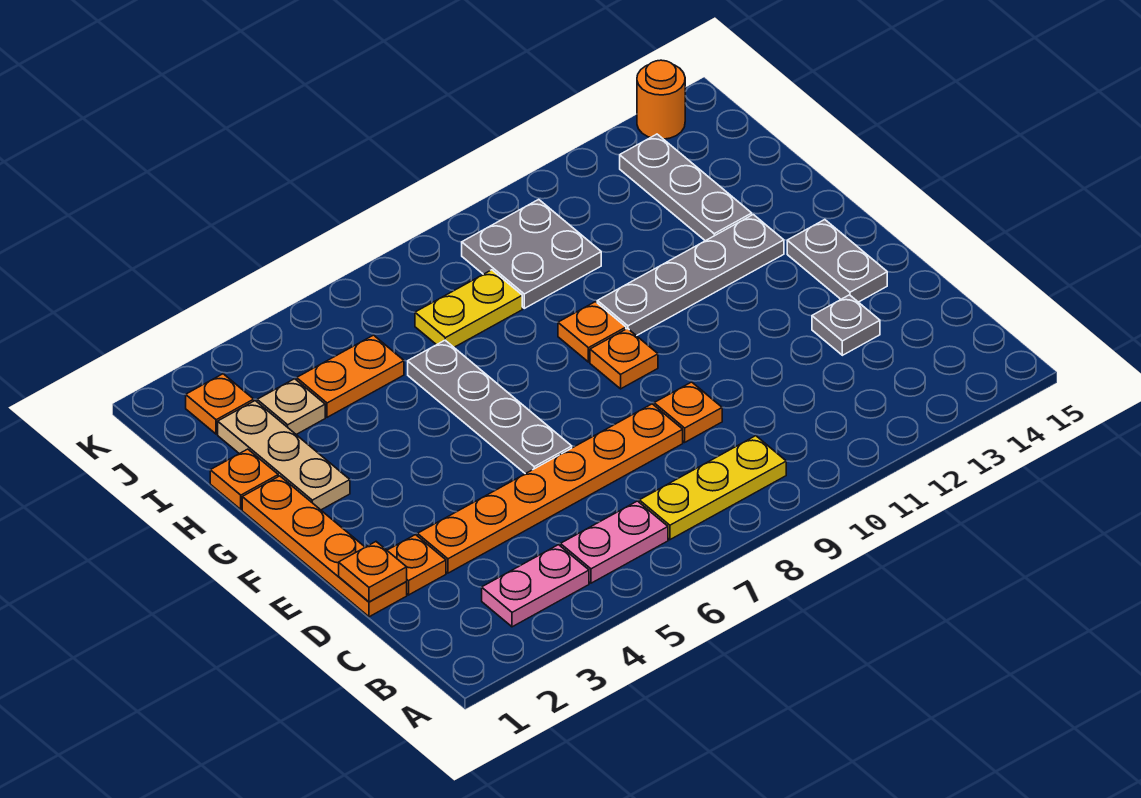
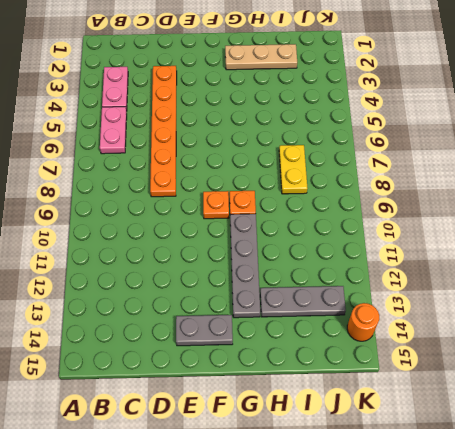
none -> yellow plate B7:B9 level 1
none -> orange plate D1:G1 level 1
none -> orange plate D2 level 1

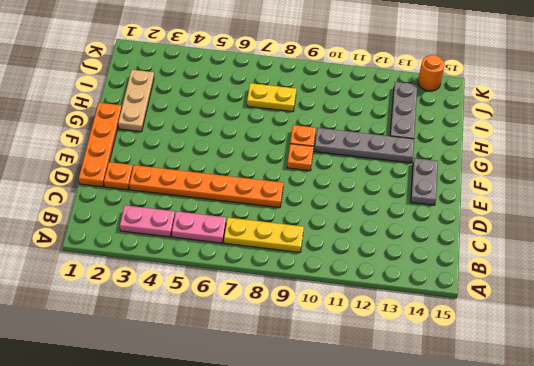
none -> orange plate D9 level 1
none -> grey plate D13 level 1
none -> grey plate E6:H6 level 1

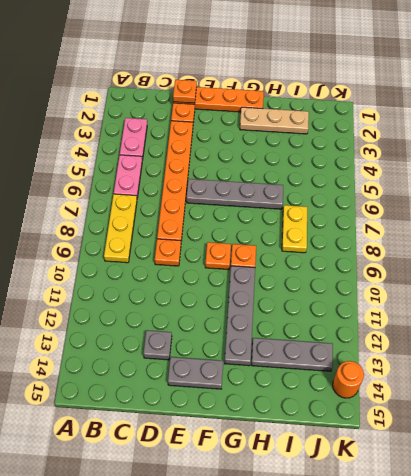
none -> orange plate H1 level 1
none -> tan plate I3 level 1
none -> orange plate I4:I5 level 1

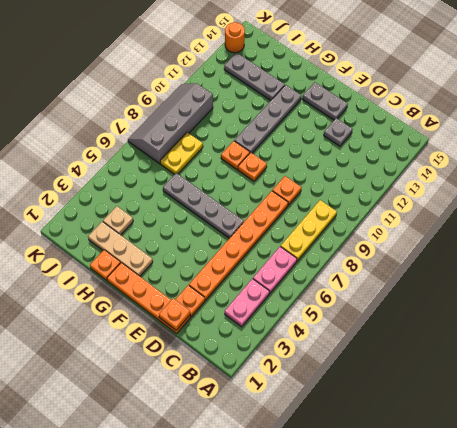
grey slope J7:K10 level 1 top J -> grey plate I9:J10 level 1
none -> orange plate I4:I5 level 1
none -> orange plate J2 level 1

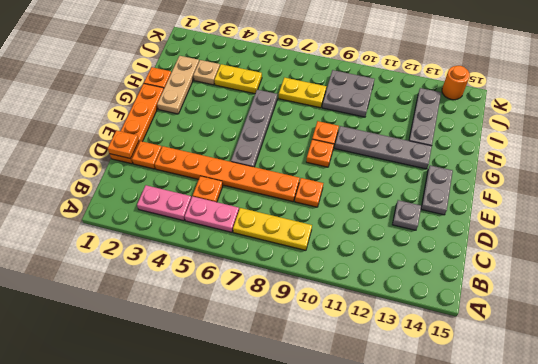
orange plate C5 level 1 -> orange plate J2 level 1
yellow plate I4:I5 level 1 -> orange plate I4:I5 level 1

